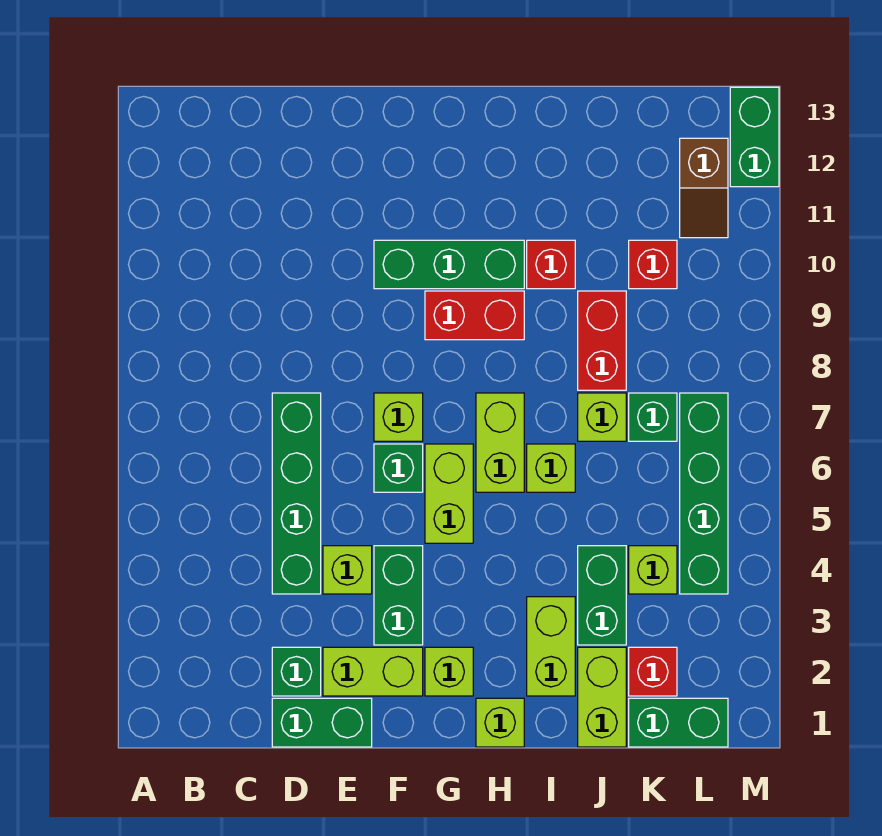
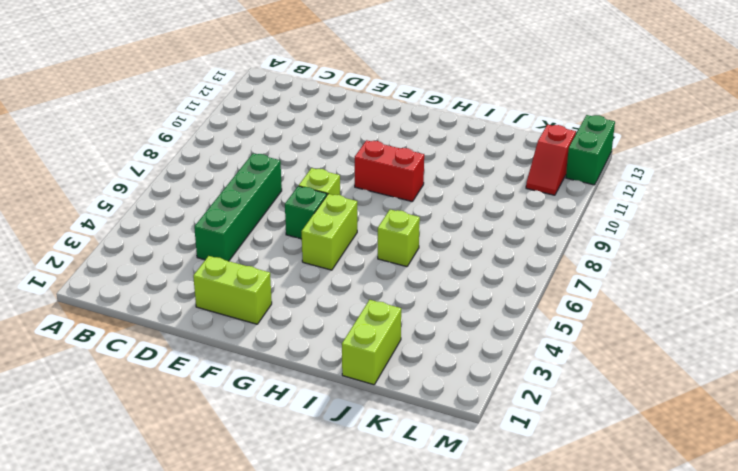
red slope L11:L12 level 1 top 12 -> brown slope L11:L12 level 1 top 12
none -> green brick D1:E1 level 1
none -> green brick D2 level 1
none -> lime brick E4 level 1

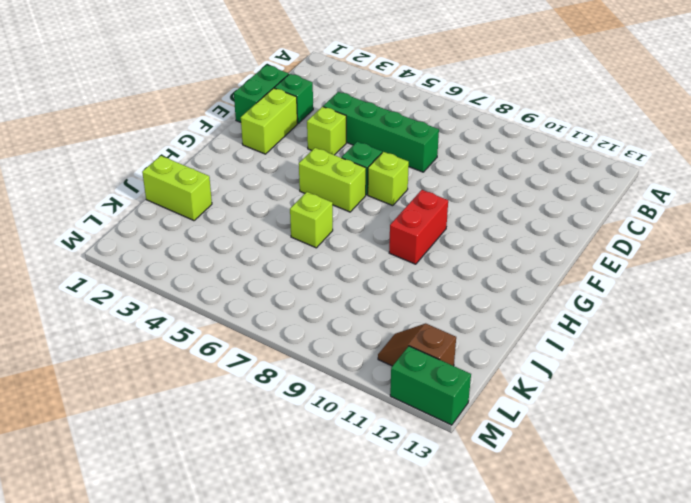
none -> green brick F3:F4 level 1
none -> green brick F10:H10 level 1
none -> lime brick G2 level 1

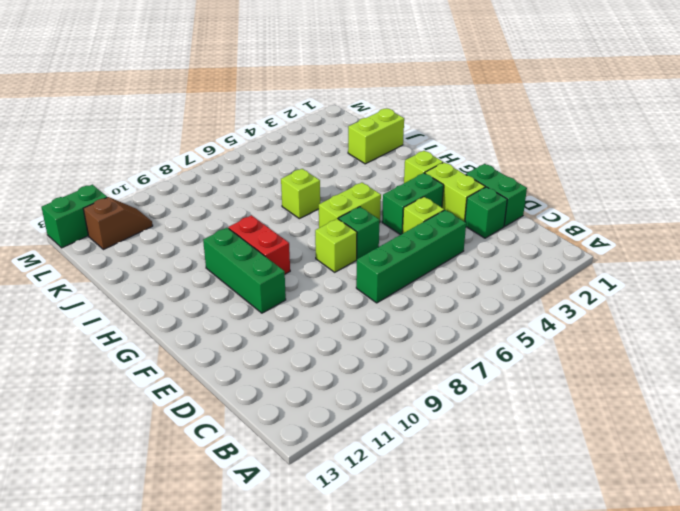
none -> lime brick H1 level 1
none -> lime brick H6:H7 level 1
none -> lime brick I2:I3 level 1

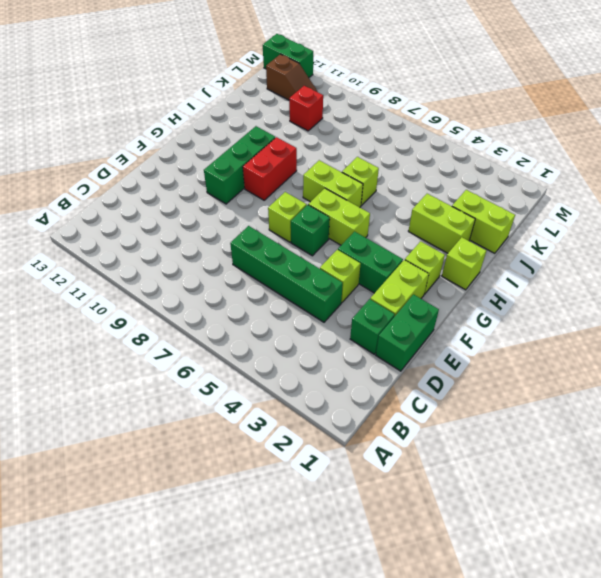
none -> red brick I10 level 1
none -> green brick J3:J4 level 1
none -> lime brick J7 level 1

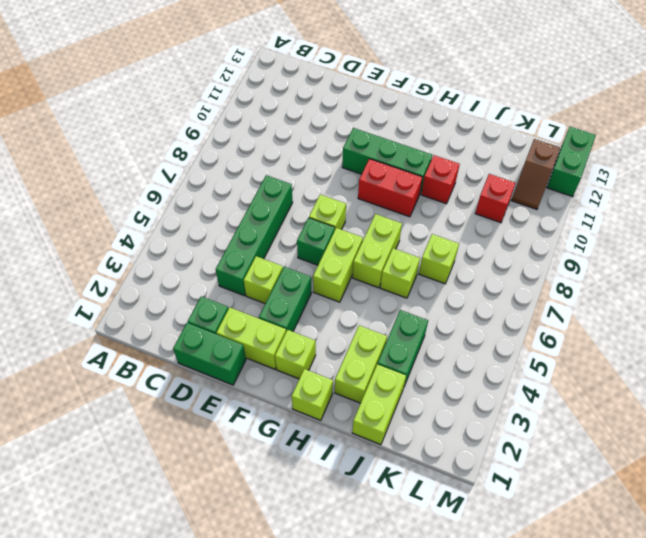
none -> red brick J8:J9 level 1
none -> green brick K1:L1 level 1
none -> red brick K2 level 1

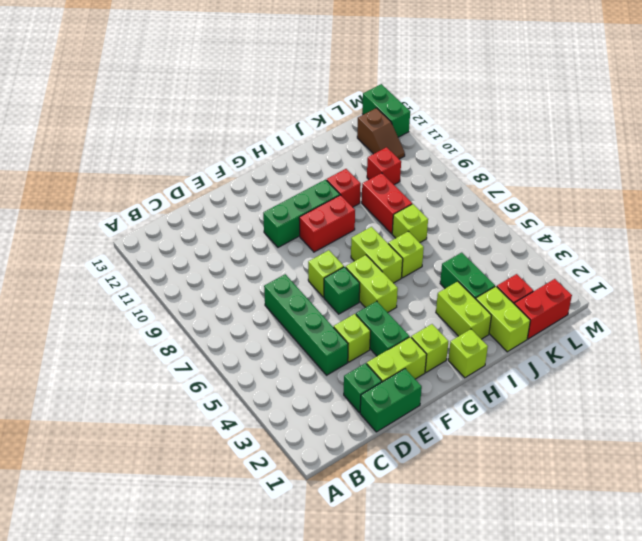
red brick K1:L1 level 1 -> green brick K1:L1 level 1
none -> lime brick K4 level 1
none -> green brick K7 level 1
none -> green brick L4:L7 level 1

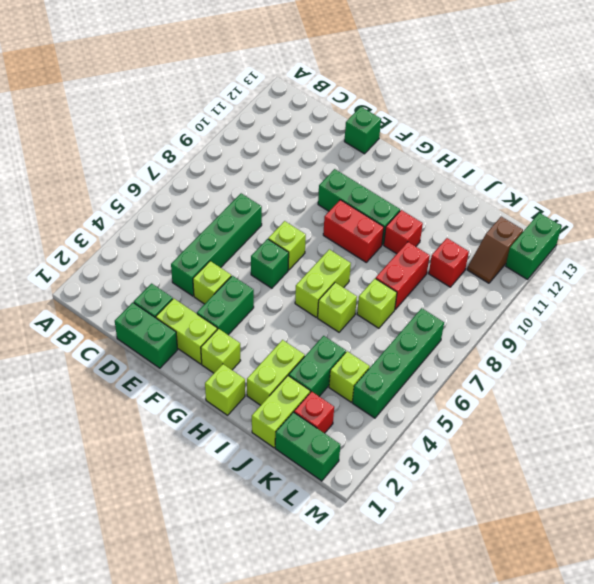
green brick E13 level 1 -> green brick K7 level 1
none -> lime brick G5:G6 level 1

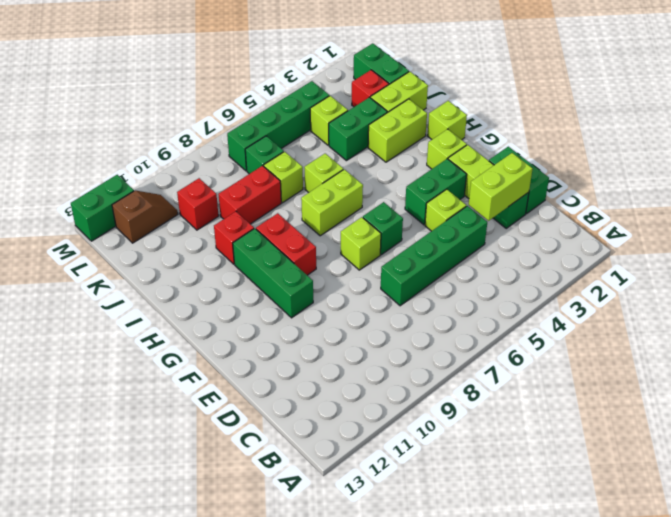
lime brick D2:D3 level 2 -> lime brick G5:G6 level 1

